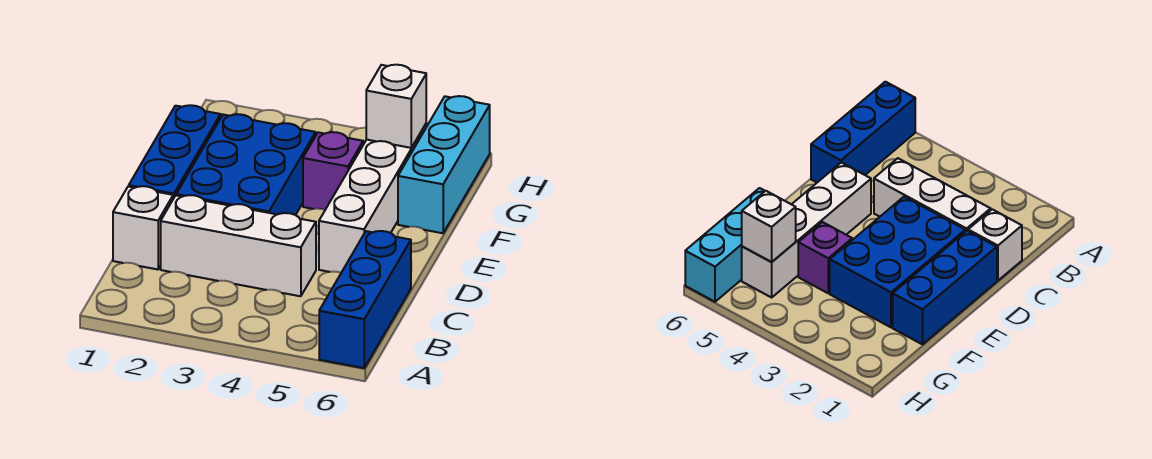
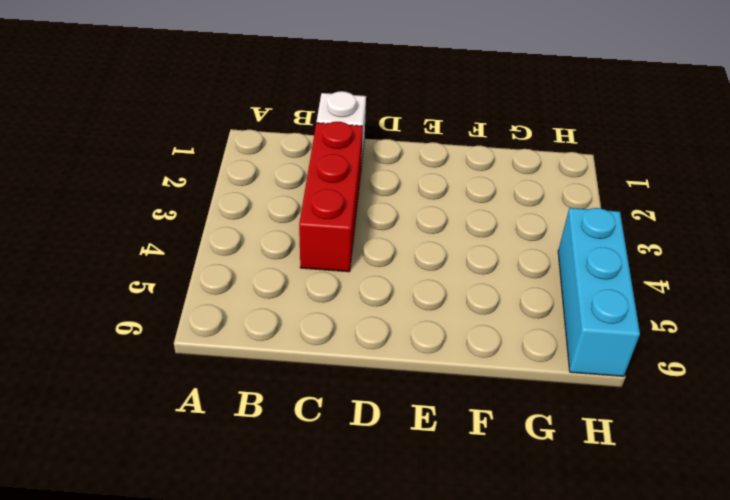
red brick C2:C4 level 1 -> white brick C2:C4 level 1
cyan brick H4:H6 level 1 -> cyan brick F6:H6 level 1
none -> blue brick A6:C6 level 1
none -> blue brick D1:F1 level 1

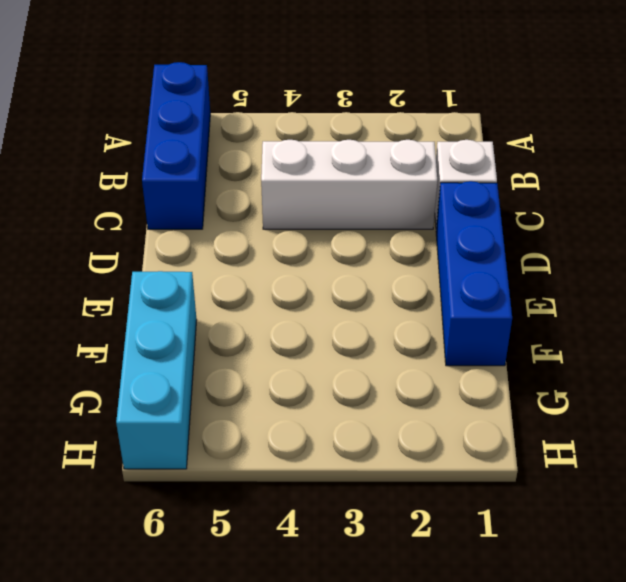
none -> blue brick D2:F3 level 1
none -> white brick D5:G5 level 1

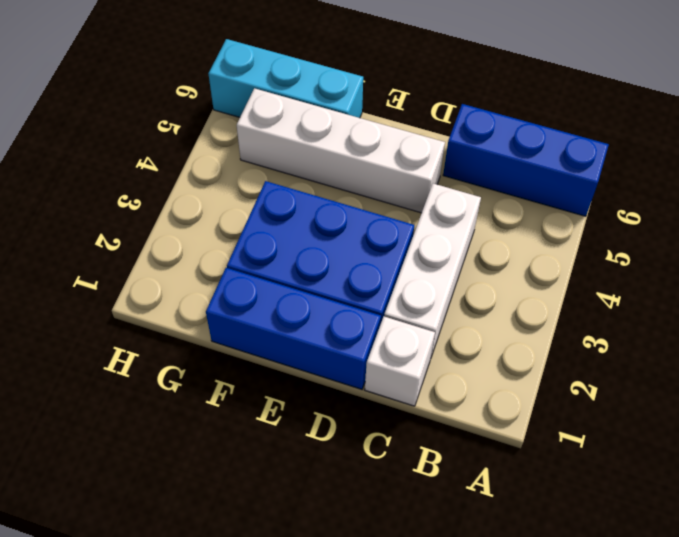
none -> purple brick F4 level 1
none -> white brick G5 level 2

